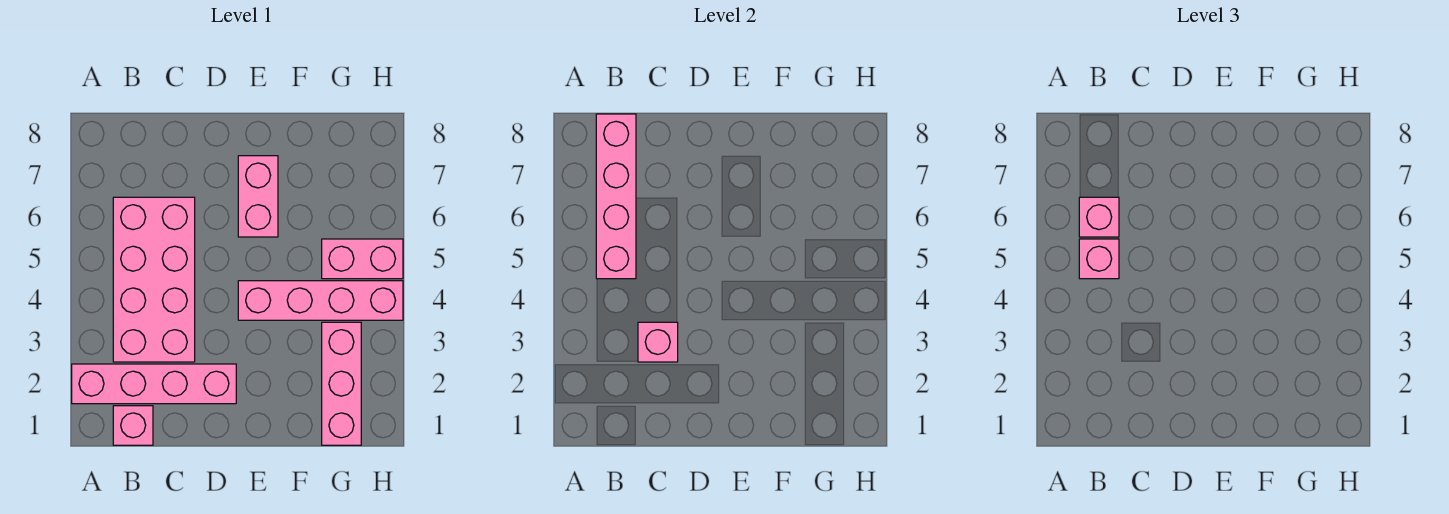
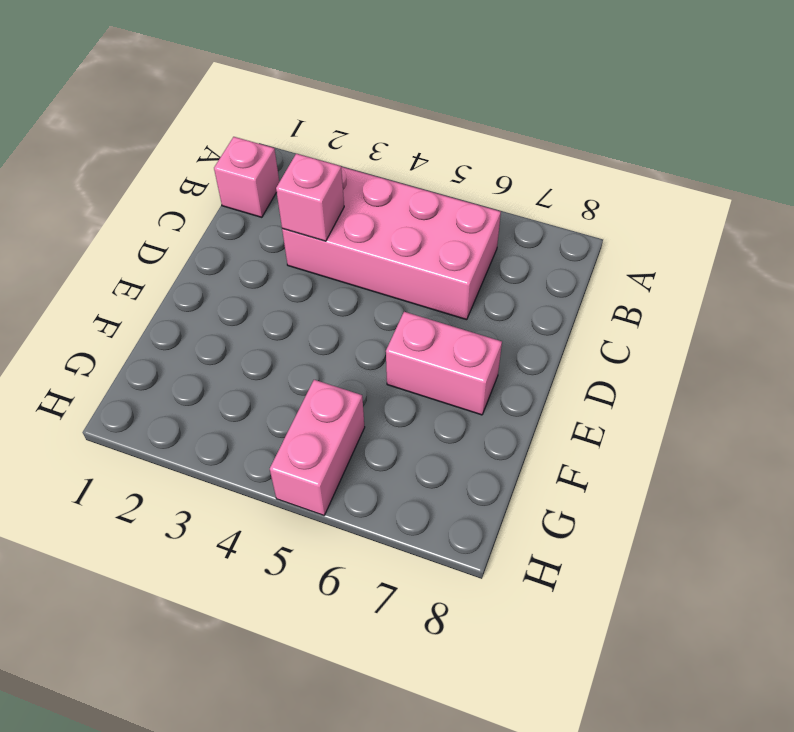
none -> pink brick A2:D2 level 1
none -> pink brick E4:H4 level 1

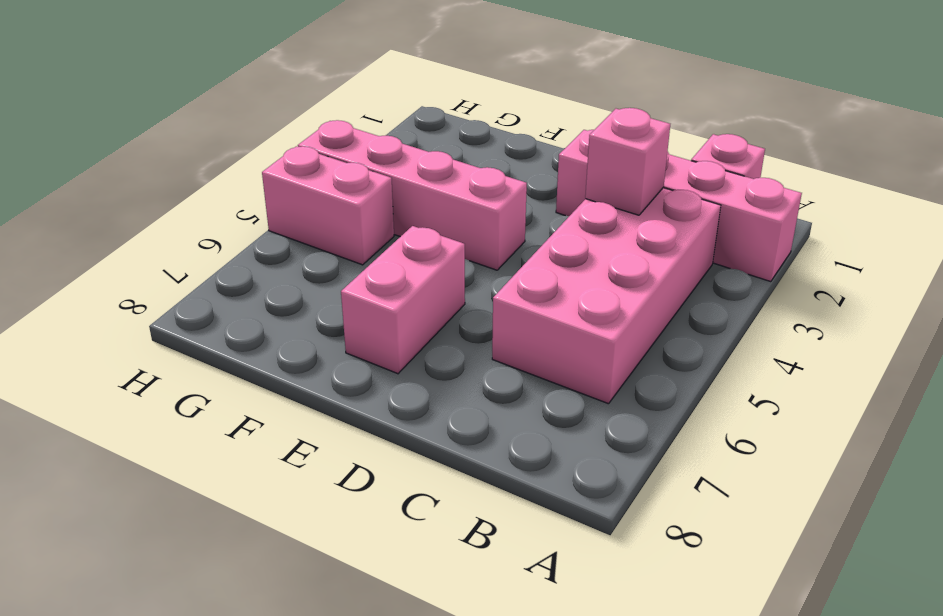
none -> pink brick G1:G3 level 1
none -> pink brick B5:B8 level 2

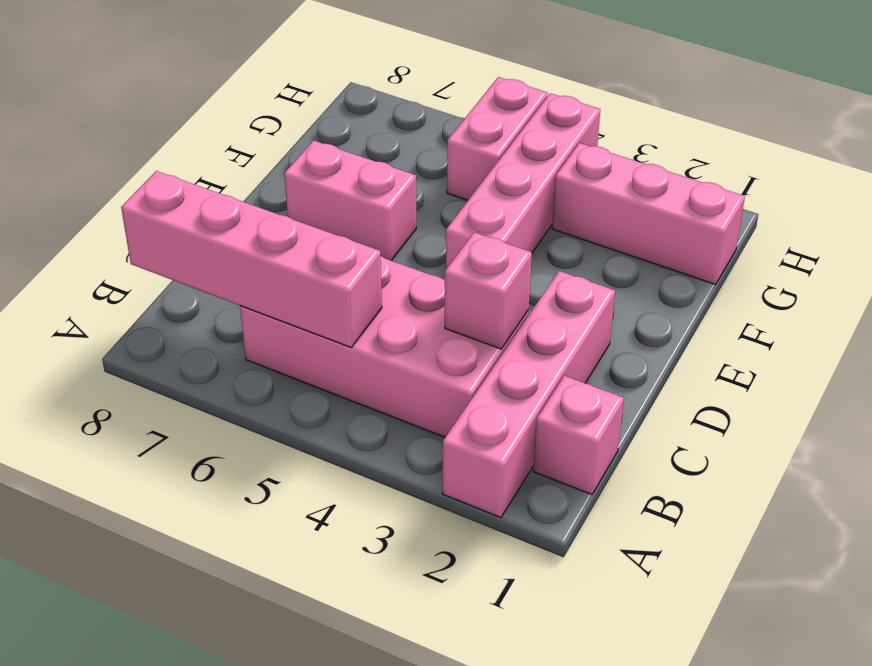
none -> pink brick B5 level 3
none -> pink brick B6 level 3

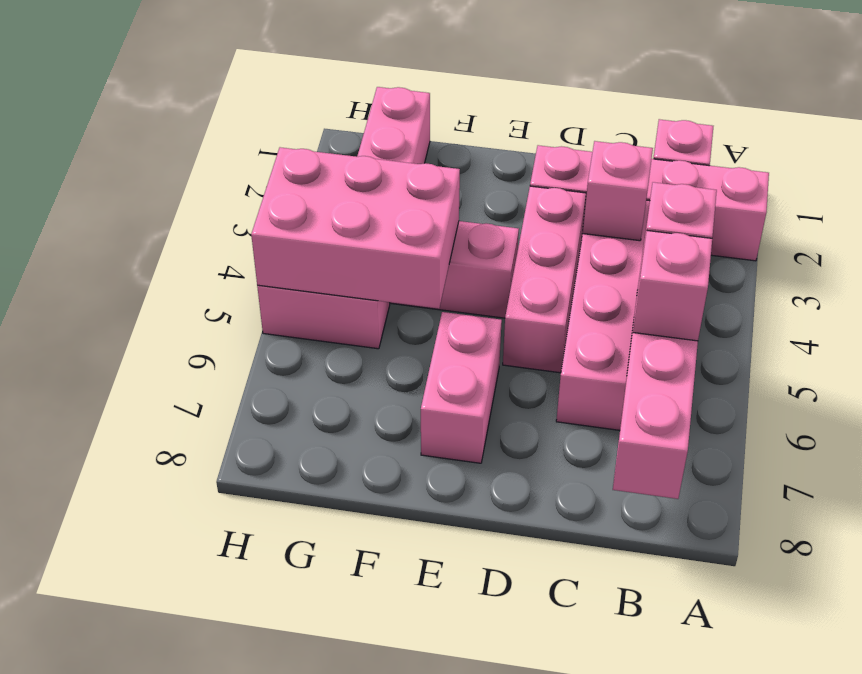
pink brick D3:D5 level 1 -> none
pink brick F4:H5 level 2 -> none

